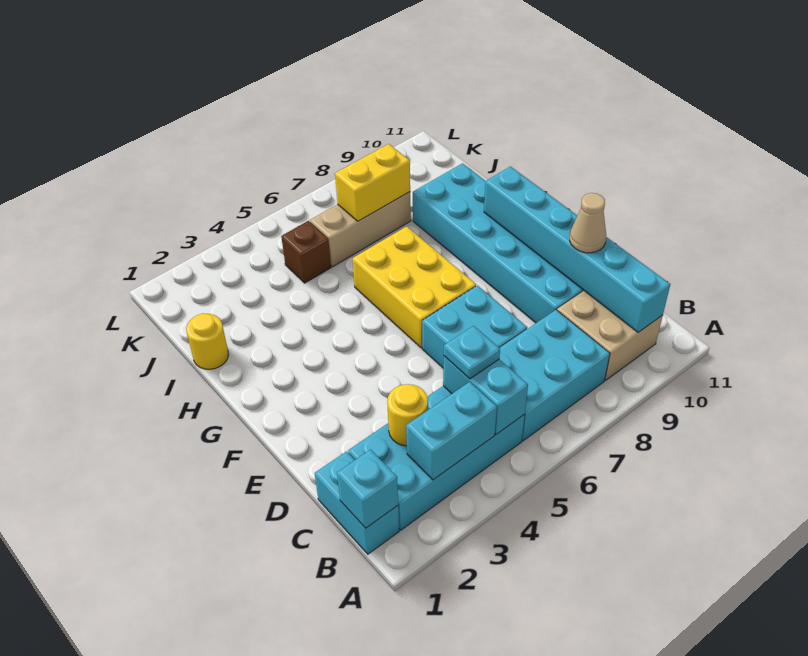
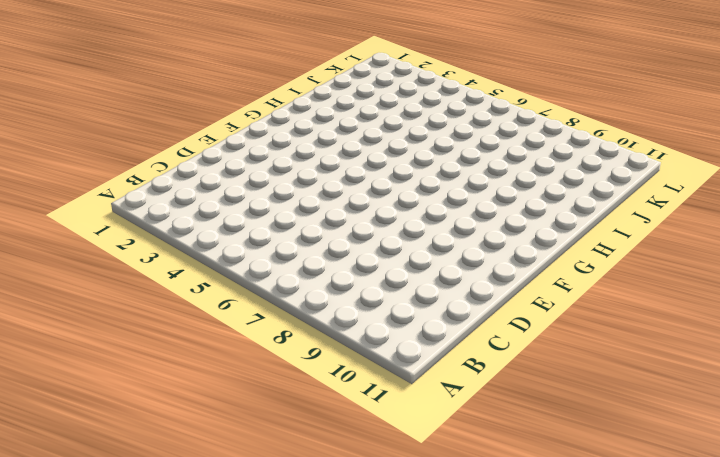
none -> cyan brick B1:C1 level 1
none -> cyan brick B2:C5 level 1
none -> cyan brick B6:C8 level 1

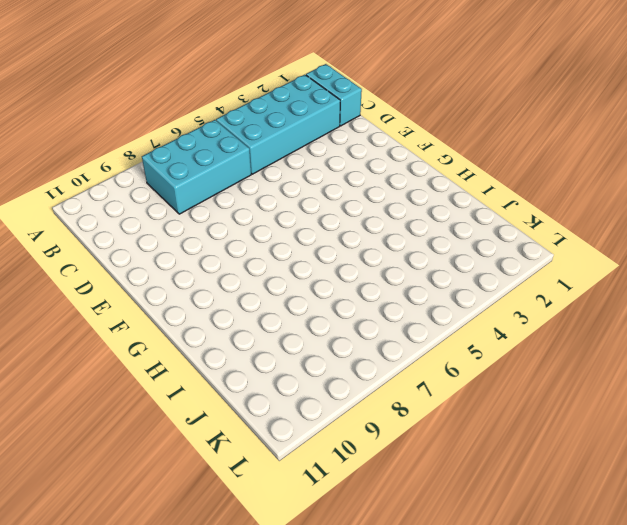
none -> tan brick B9:C10 level 1
none -> cyan brick D6:E7 level 1
none -> cyan brick D9:I10 level 1

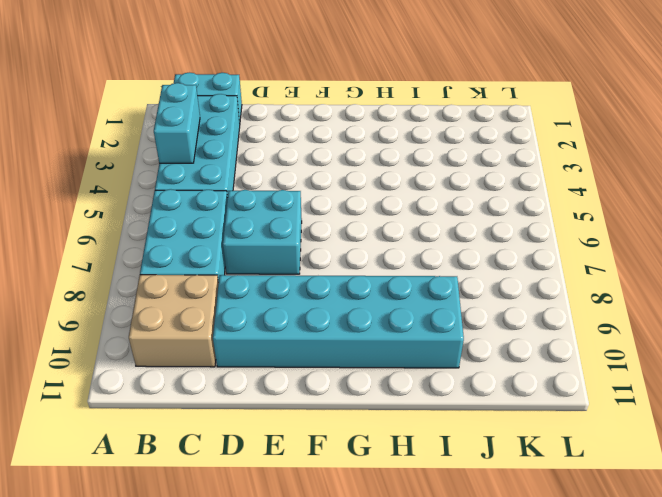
none -> yellow brick F6:H7 level 1
none -> yellow round brick I1 level 1
none -> brown brick J5 level 1

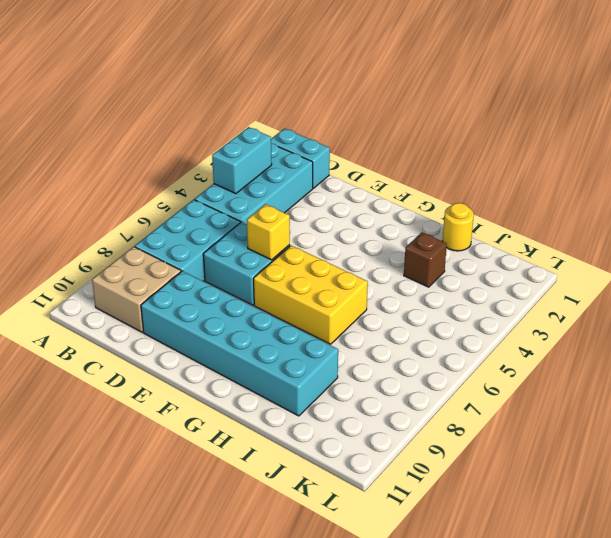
yellow brick E6 level 2 -> none
brown brick I3 level 1 -> brown brick J5 level 1
none -> tan brick J6:J8 level 1
none -> cyan brick B1 level 2
none -> cyan brick B5:C5 level 2

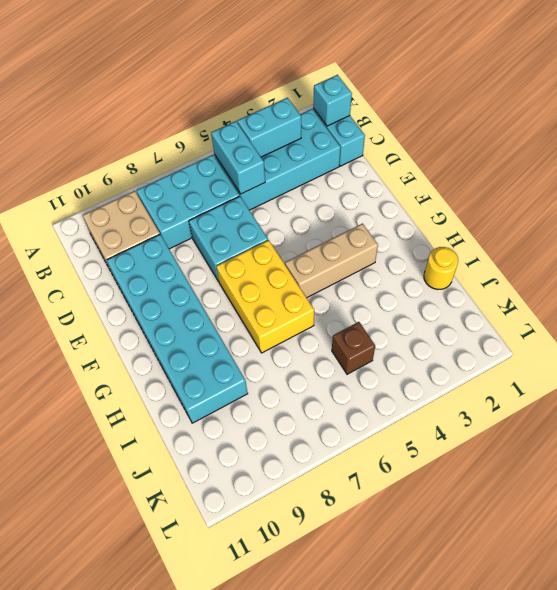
tan brick G3:G5 level 1 -> tan brick J6:J8 level 1
none -> cyan brick B10:G10 level 2
none -> yellow round brick C3 level 2
none -> yellow brick J7:J8 level 2

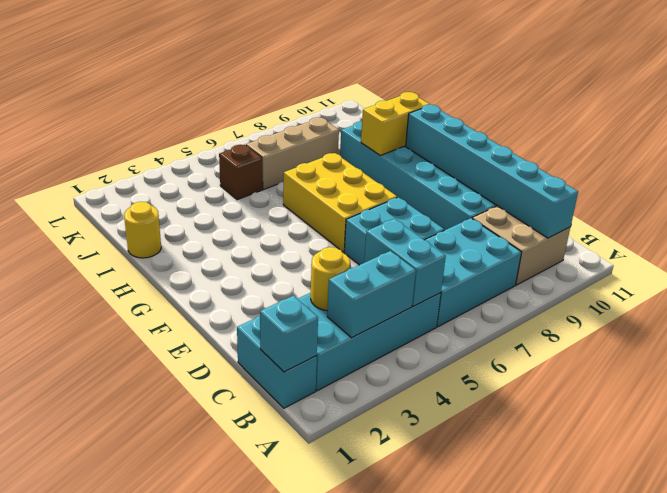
yellow brick H9:H10 level 2 -> yellow brick J7:J8 level 2
none -> cyan plate C5 level 3
none -> tan cone D10 level 3

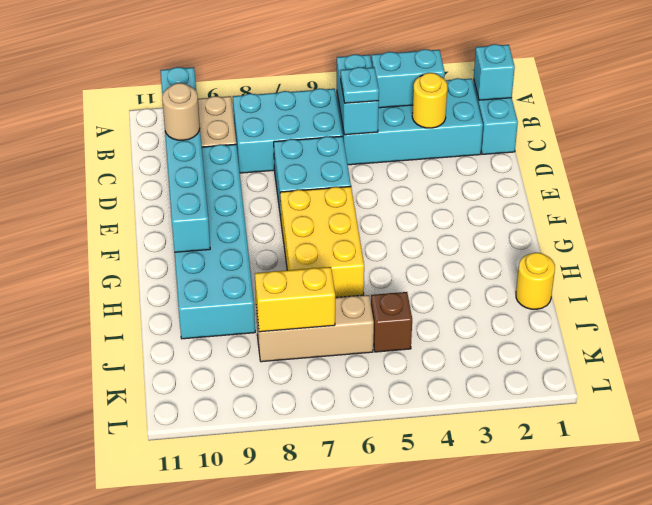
tan round brick D10 level 3 -> tan cone D10 level 3

